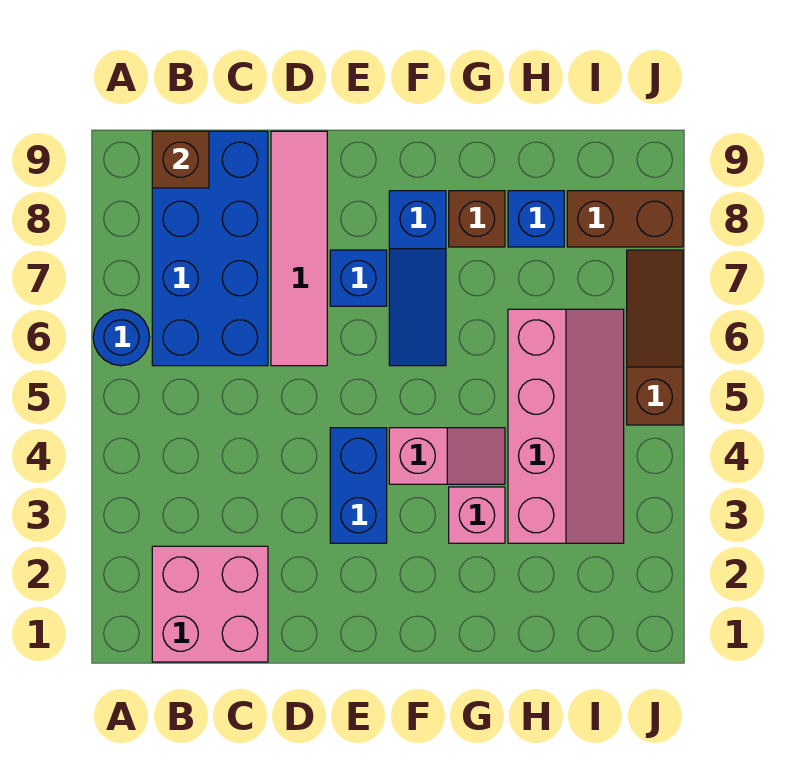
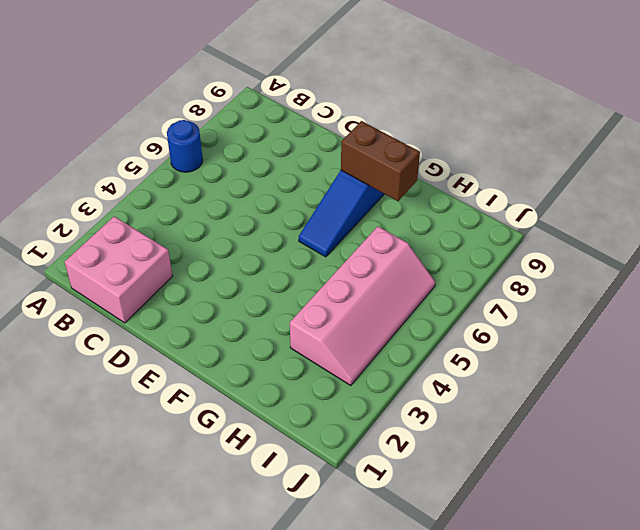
brown brick F8:G8 level 2 -> brown brick I8:J8 level 1
none -> blue brick B6:C9 level 1
none -> pink tile D6:D9 level 1
none -> blue brick E3:E4 level 1

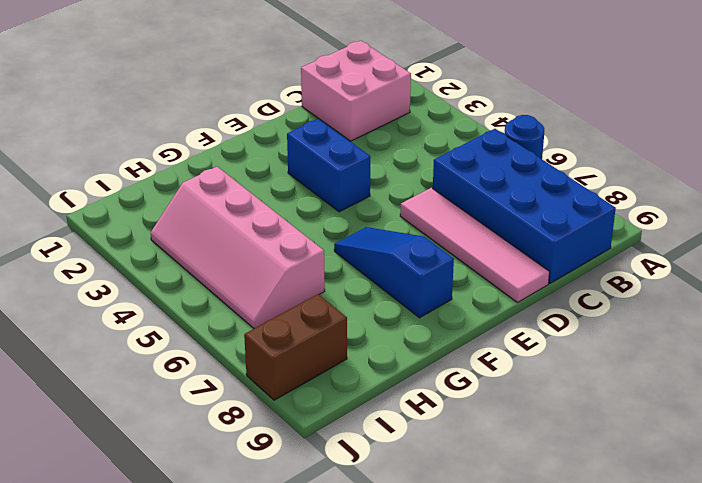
none -> blue brick E7 level 1
none -> pink slope F4:G4 level 1 top F
none -> pink brick G3 level 1

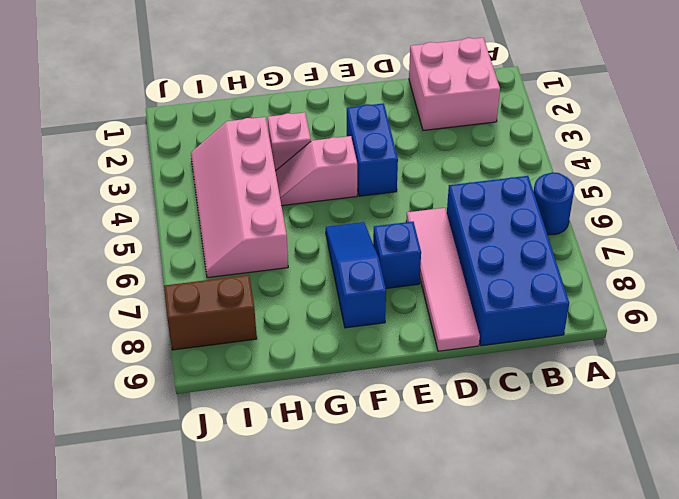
none -> brown brick G8 level 1
none -> blue brick H8 level 1
none -> brown slope J5:J7 level 1 top 5

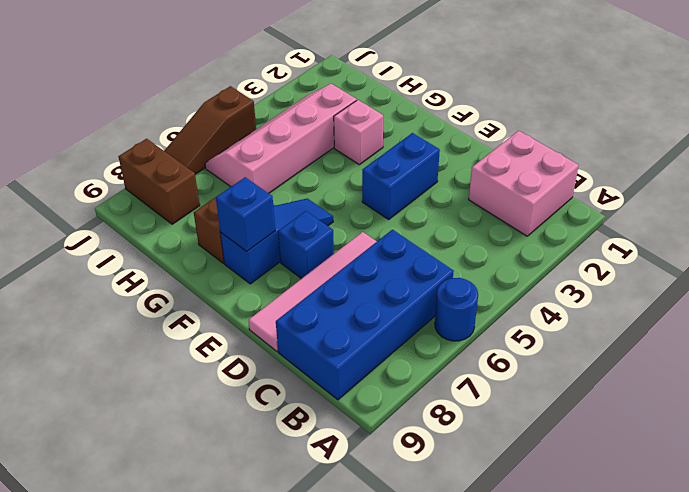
blue brick F8 level 2 -> blue brick H8 level 1
none -> pink slope F4:G4 level 1 top F
none -> brown brick B9 level 2

